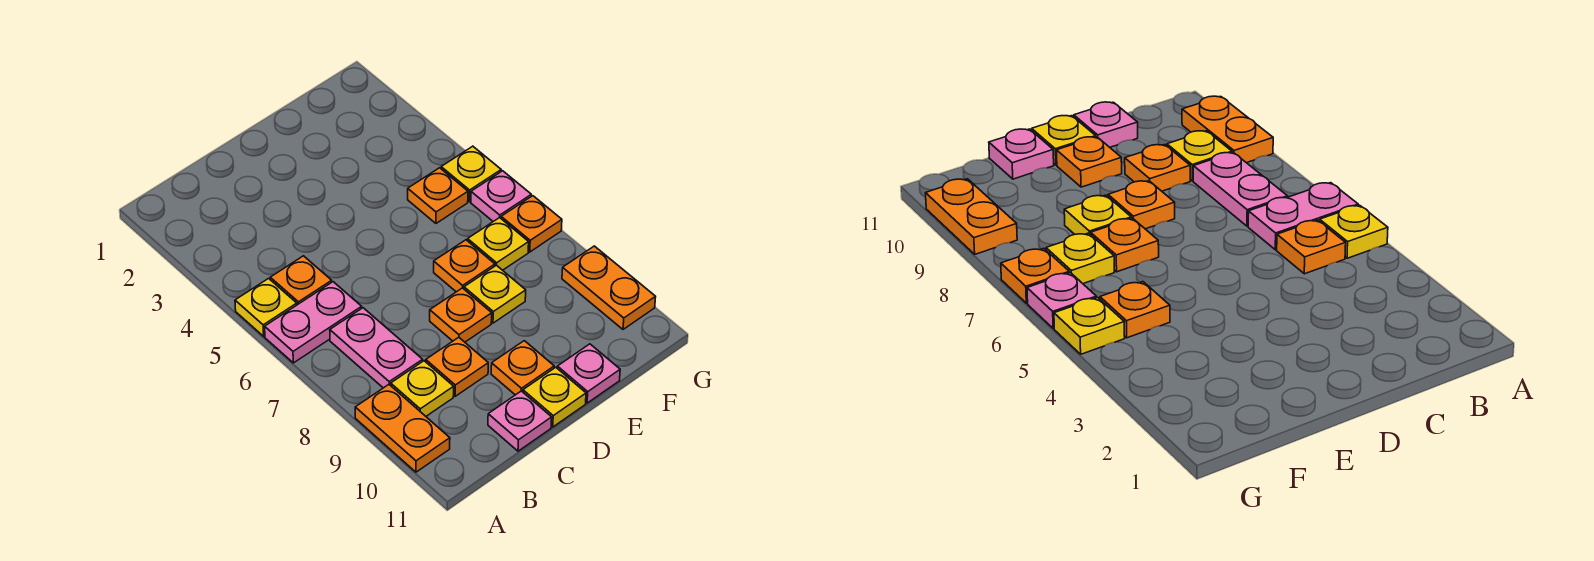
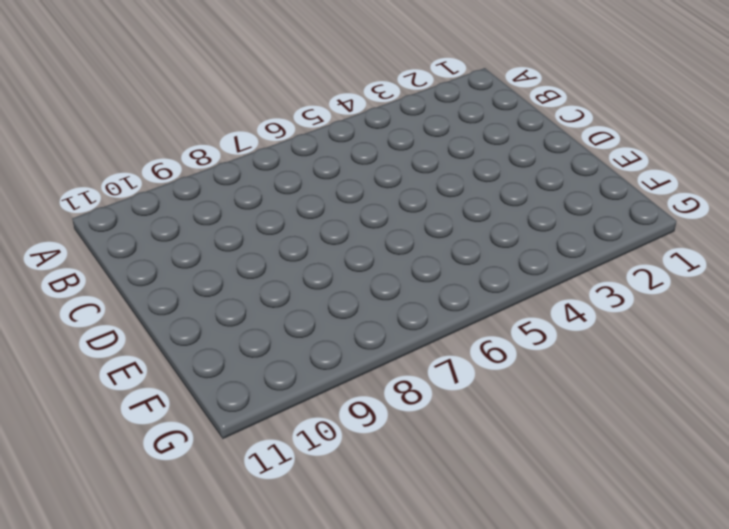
none -> yellow plate A5 level 1
none -> pink plate A6:B6 level 1
none -> orange plate A9:A10 level 1

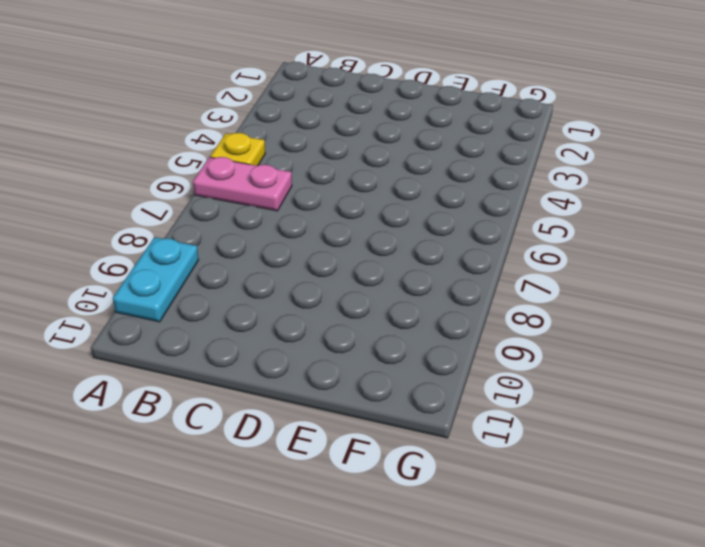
cyan plate A9:A10 level 1 -> orange plate A9:A10 level 1
none -> orange plate B5 level 1
none -> pink plate B7:B8 level 1
none -> yellow plate B9 level 1

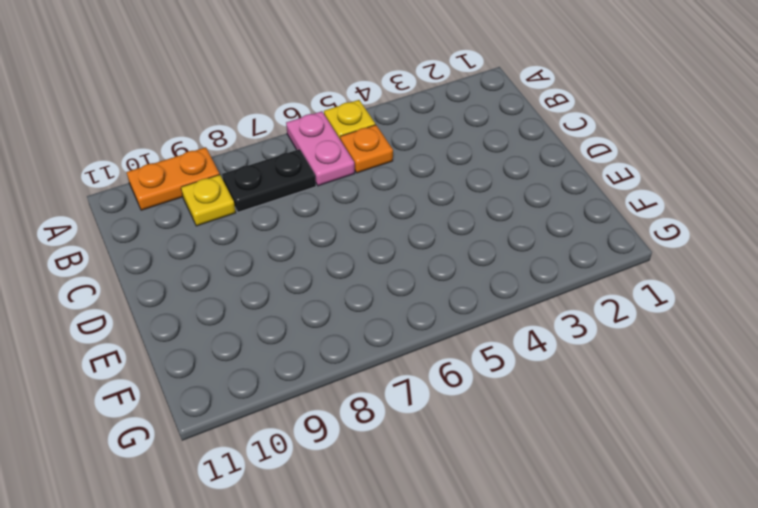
black plate B7:B8 level 1 -> pink plate B7:B8 level 1
none -> orange plate C9 level 1
none -> pink plate C11 level 1
none -> orange plate D8 level 1

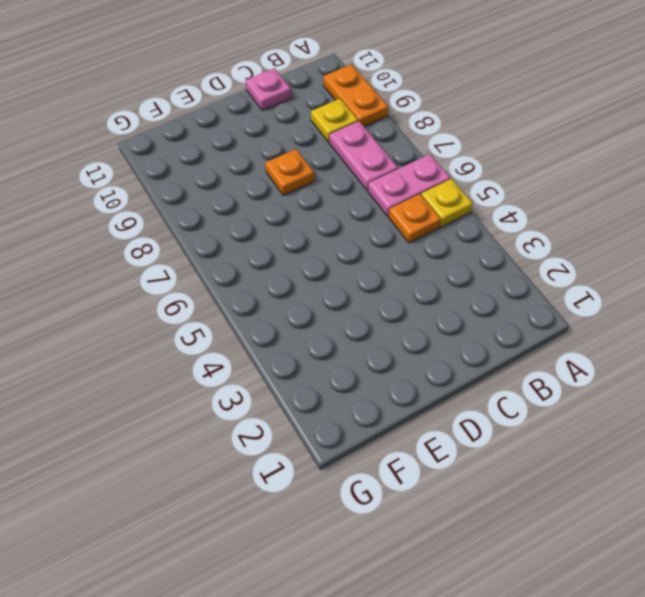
none -> orange plate C9 level 1
none -> orange plate D10 level 1
none -> yellow plate D11 level 1

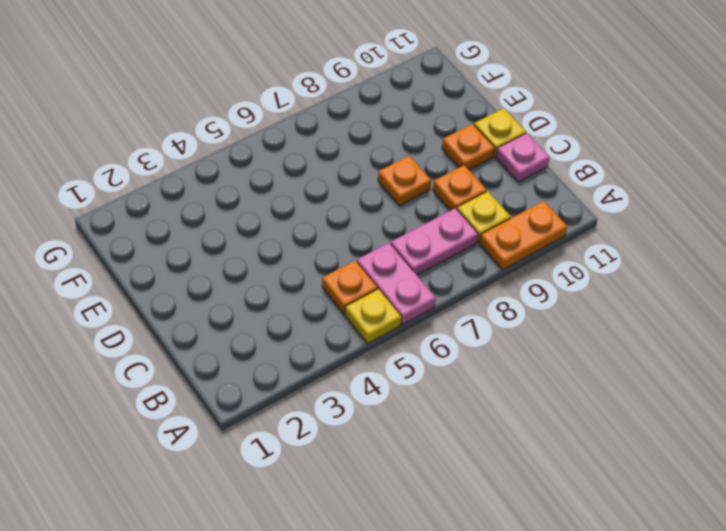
none -> orange plate E7 level 1
none -> yellow plate E8 level 1
none -> pink plate E11 level 1

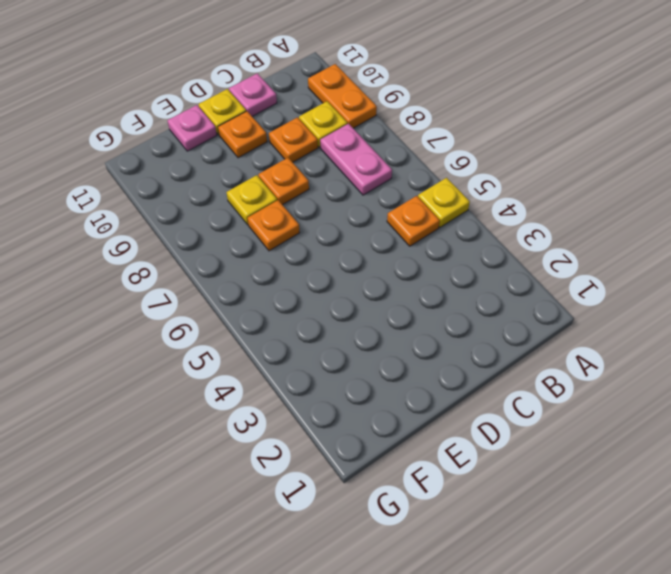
none -> pink plate A6:B6 level 1
none -> orange plate F5 level 1
none -> yellow plate F7 level 1

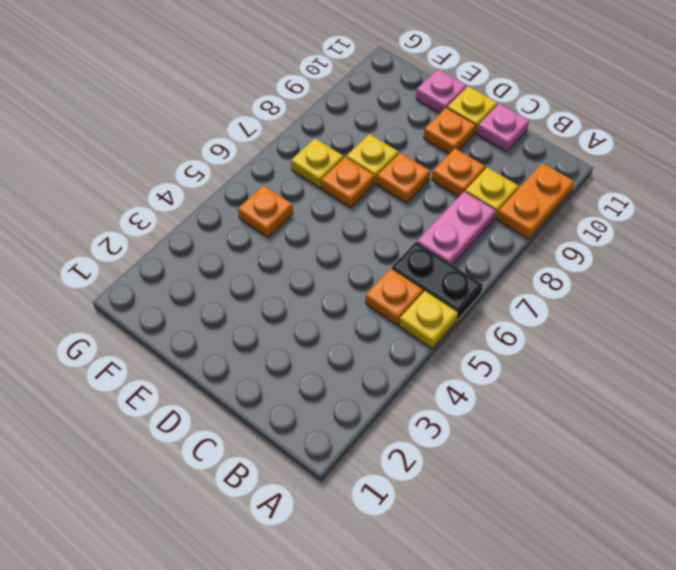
black plate A6:B6 level 1 -> pink plate A6:B6 level 1
none -> yellow plate G5 level 1
none -> pink plate G6 level 1
none -> orange plate G7 level 1

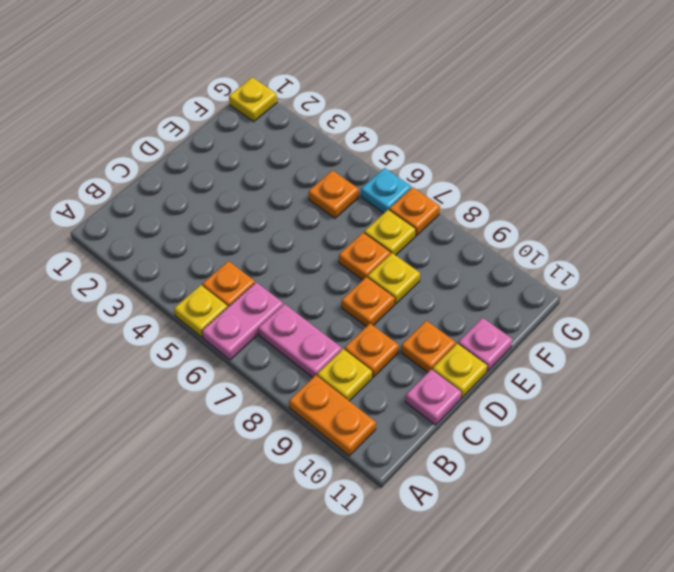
yellow plate G1 level 1 -> yellow plate G5 level 1
cyan plate G6 level 1 -> pink plate G6 level 1
none -> orange plate G9:G10 level 1

